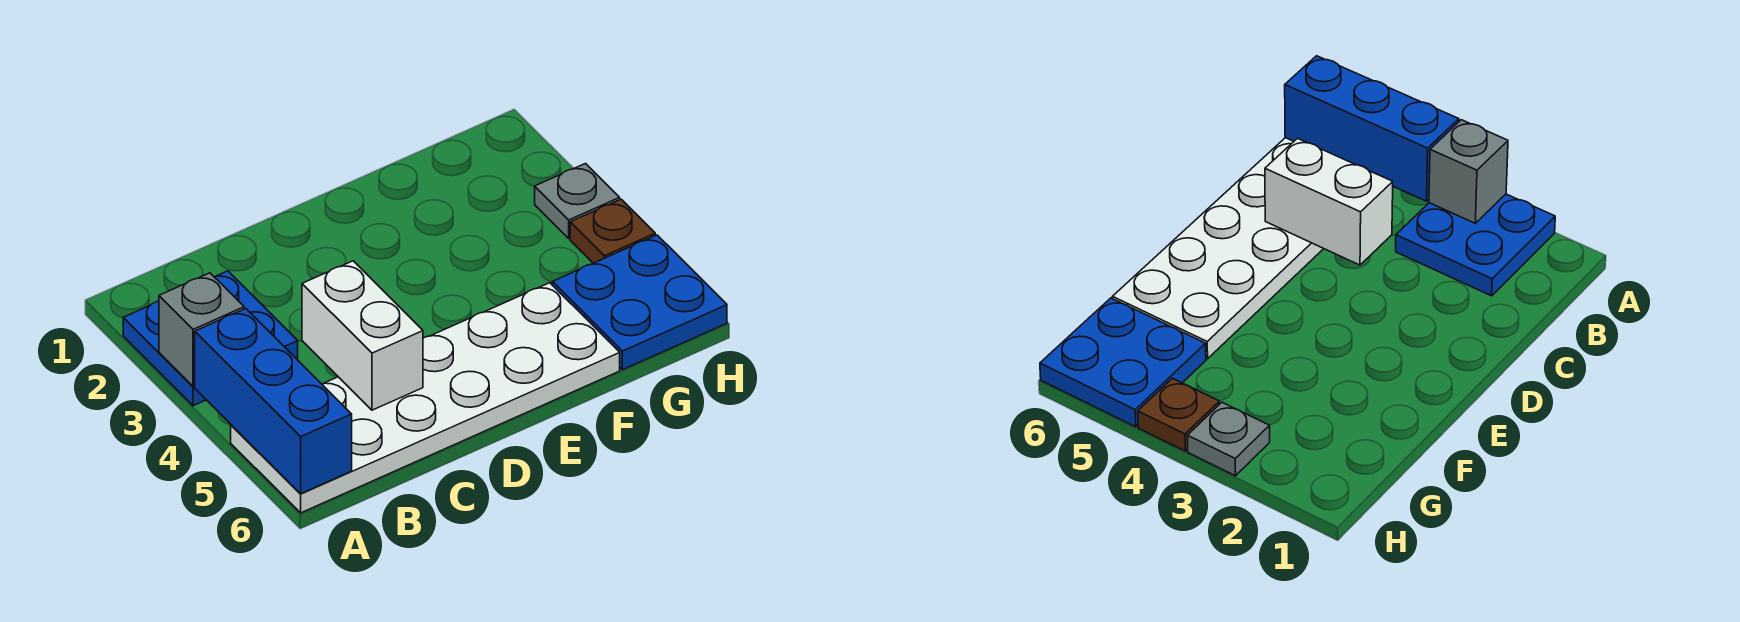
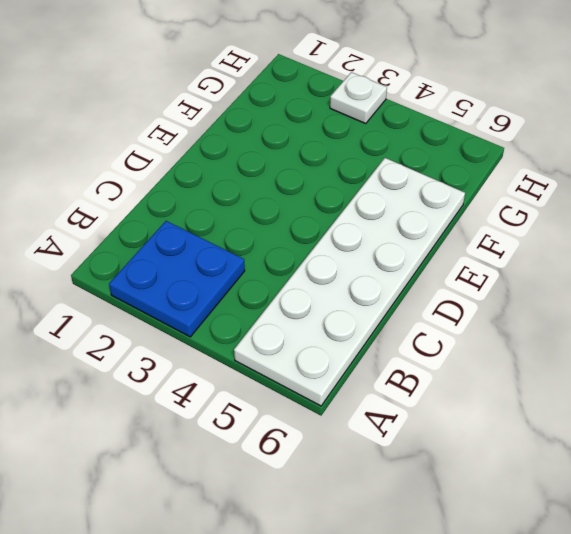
white plate H3 level 1 -> grey plate H3 level 1
none -> blue plate G5:H6 level 1
none -> brown plate H4 level 1

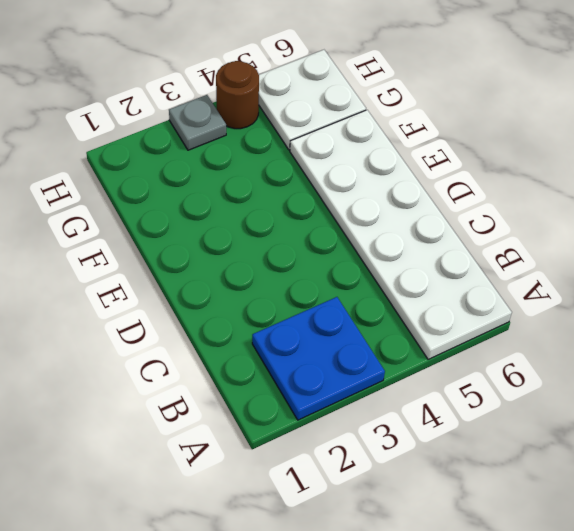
white plate G5:H6 level 1 -> blue plate G5:H6 level 1
brown round brick H4 level 1 -> brown plate H4 level 1
none -> grey brick A3 level 2
none -> blue brick A4:A6 level 2

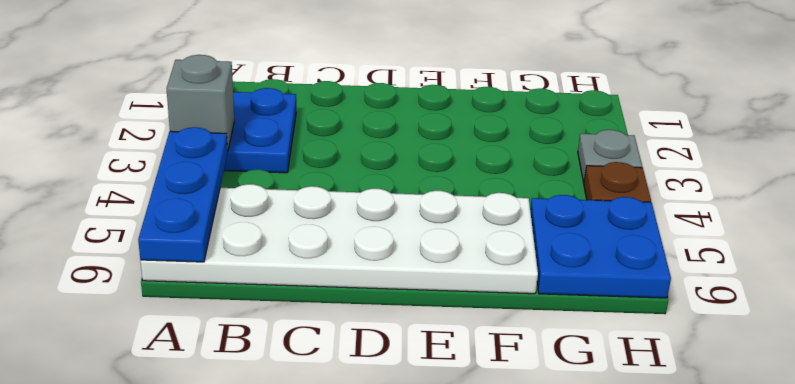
blue plate A4:A6 level 2 -> blue brick A4:A6 level 2
none -> white brick C4:C5 level 2

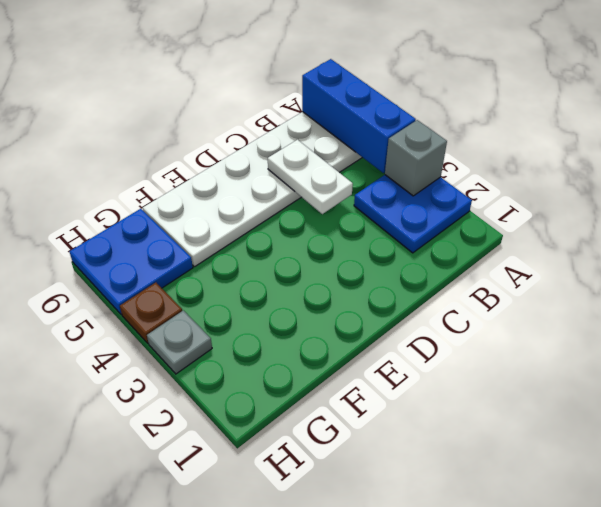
white plate C4:C5 level 2 -> white brick C4:C5 level 2

